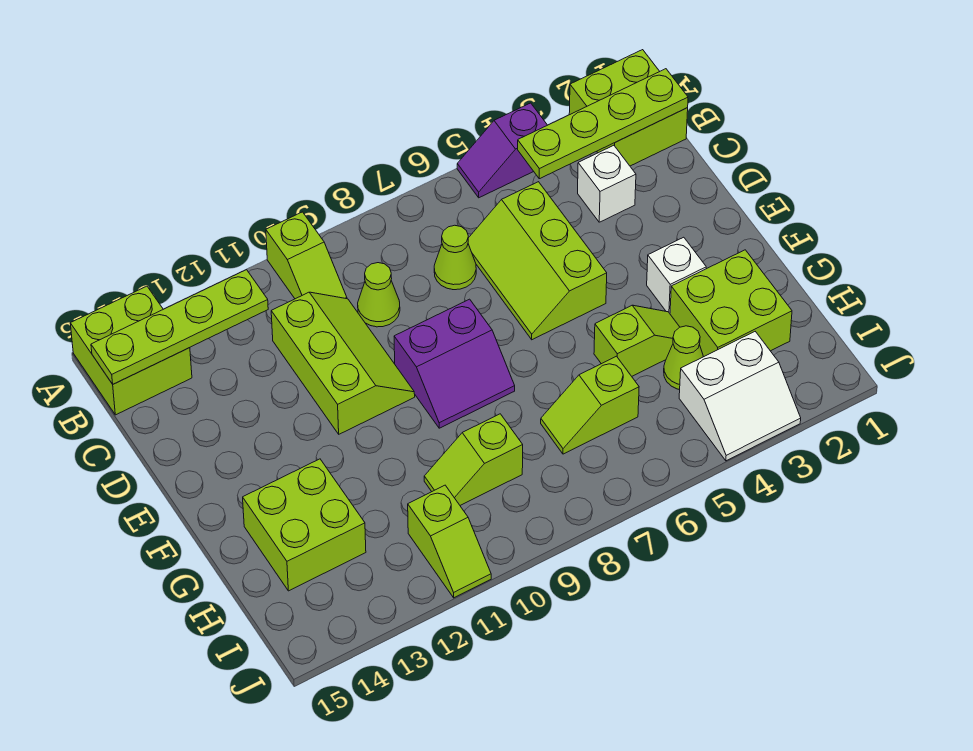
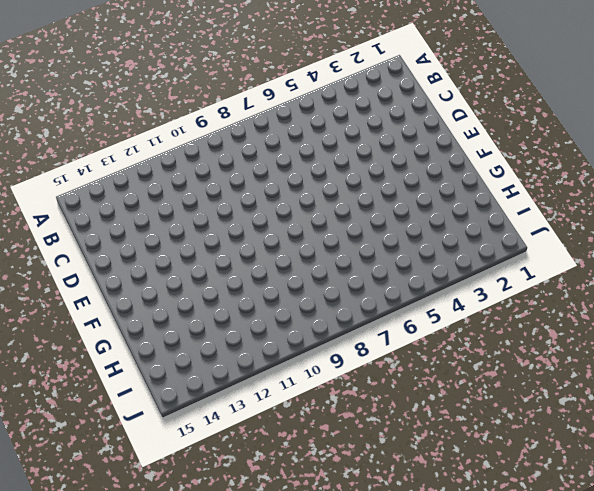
none -> lime brick A1:B2 level 1
none -> purple slope A4:A5 level 1 top 4
none -> lime slope A10:B10 level 1 top A

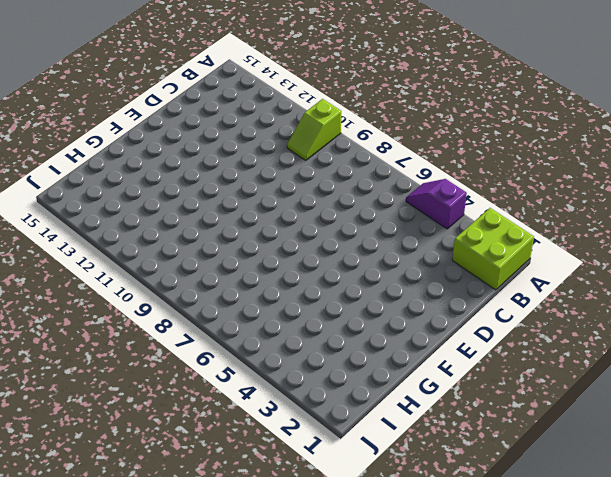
none -> lime brick A14:B15 level 1
none -> white brick C3 level 1
none -> lime slope C5:E6 level 1 top 5

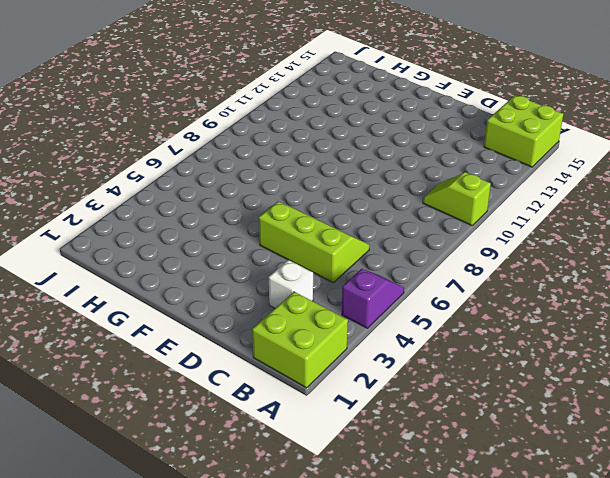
none -> lime cone C7 level 1
none -> lime cone C9 level 1
none -> lime slope C10:E11 level 1 top 11

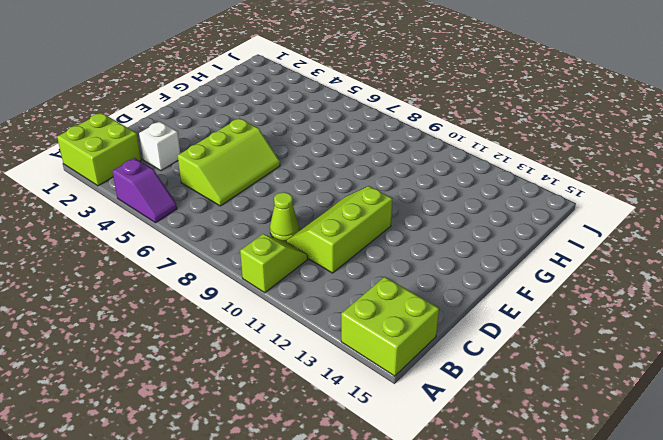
none -> lime cone C7 level 1
none -> purple slope E8:F9 level 1 top E
none -> white brick F3 level 1

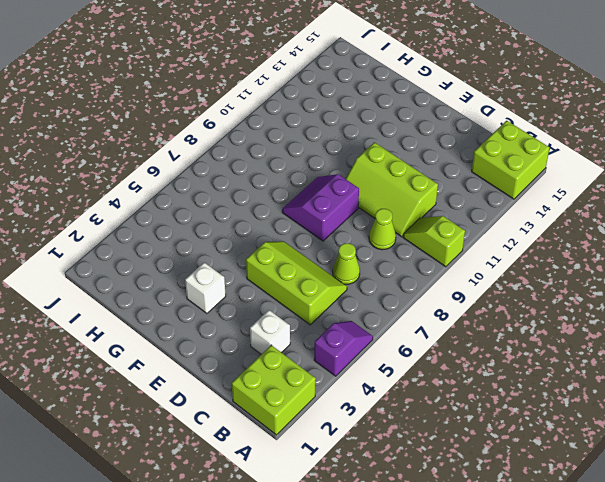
none -> lime brick G2:H3 level 1
none -> lime slope G4:G5 level 1 top 5
none -> lime brick G13:H14 level 1

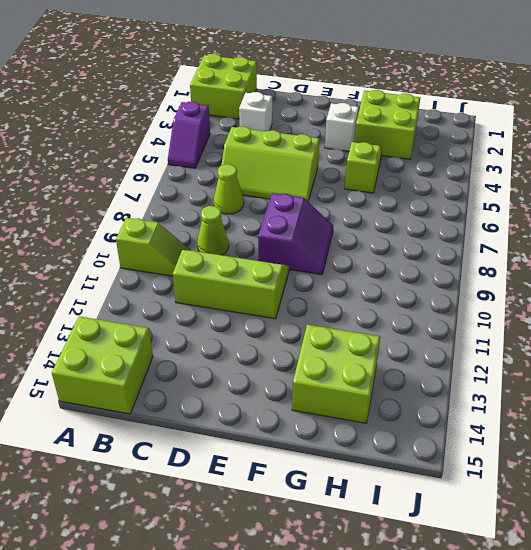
none -> lime cone H4 level 1
none -> lime slope H6:H7 level 1 top 6
none -> lime slope H9:H10 level 1 top 9

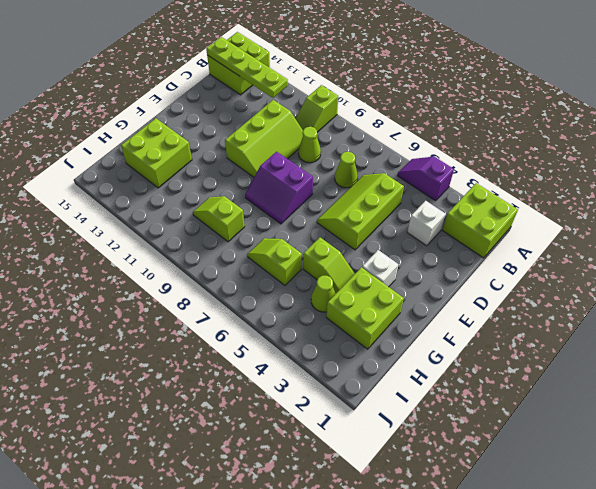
none -> white slope I3:J4 level 1 top I
none -> lime slope I11:J11 level 1 top I
none -> lime plate B1:B4 level 2

